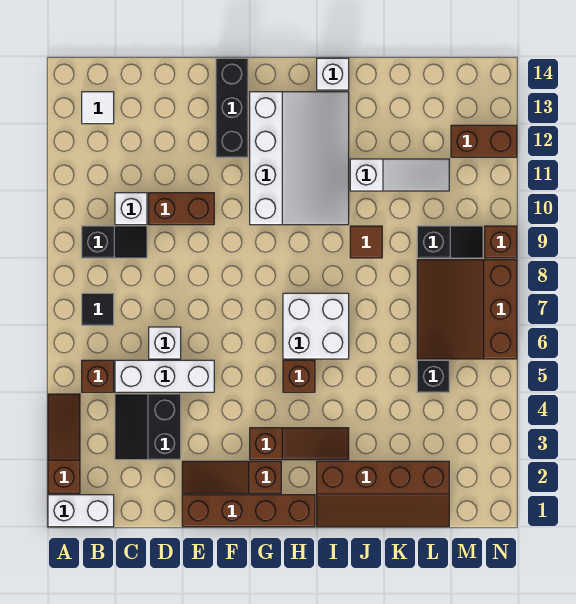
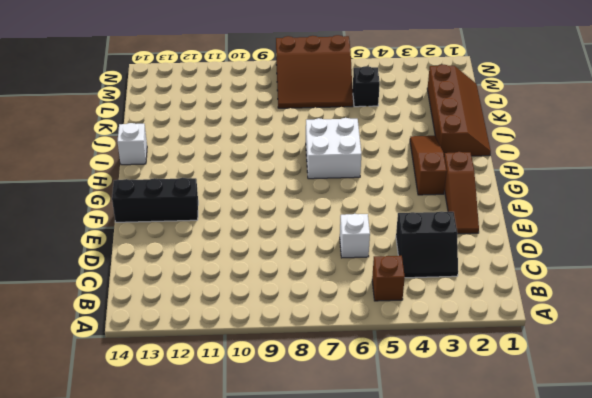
none -> white brick A1:B1 level 1
none -> brown slope A2:A4 level 1 top 2
none -> black tile B7 level 1

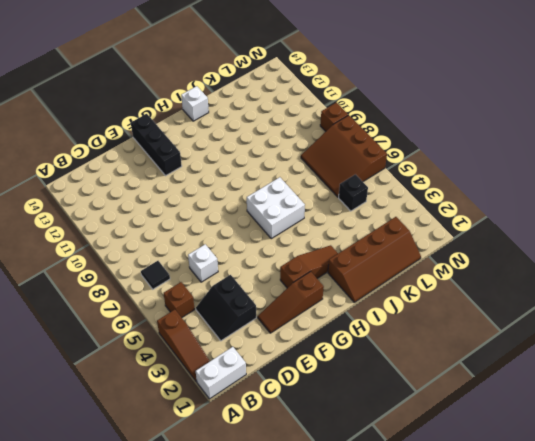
brown slope A2:A4 level 1 top 4 -> brown slope A2:A4 level 1 top 2
none -> black slope B9:C9 level 1 top B
none -> white tile B13 level 1
none -> white brick C5:E5 level 1

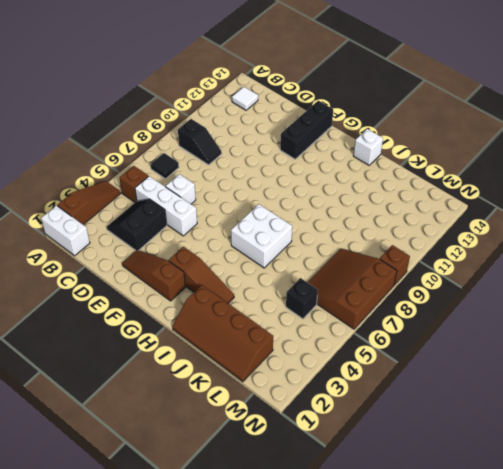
none -> white brick C10 level 1
none -> brown brick D10:E10 level 1
none -> brown brick E1:H1 level 1

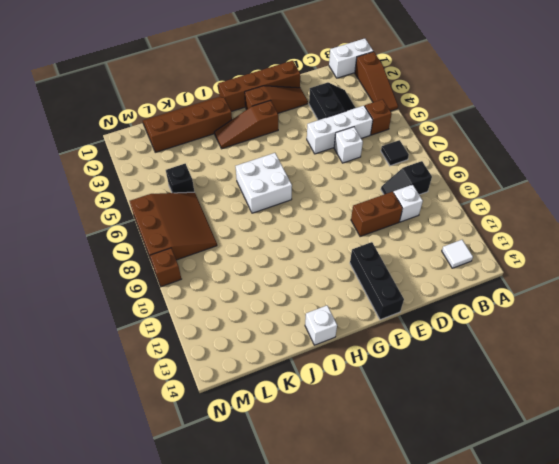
none -> white slope G10:I13 level 1 top G
none -> brown brick H5 level 1
none -> brown tile J9 level 1

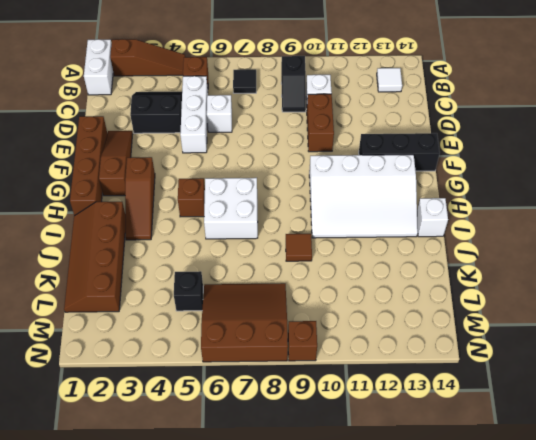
none -> white slope J11:L11 level 1 top J
none -> black slope L9:M9 level 1 top L
none -> brown brick M12:N12 level 1

